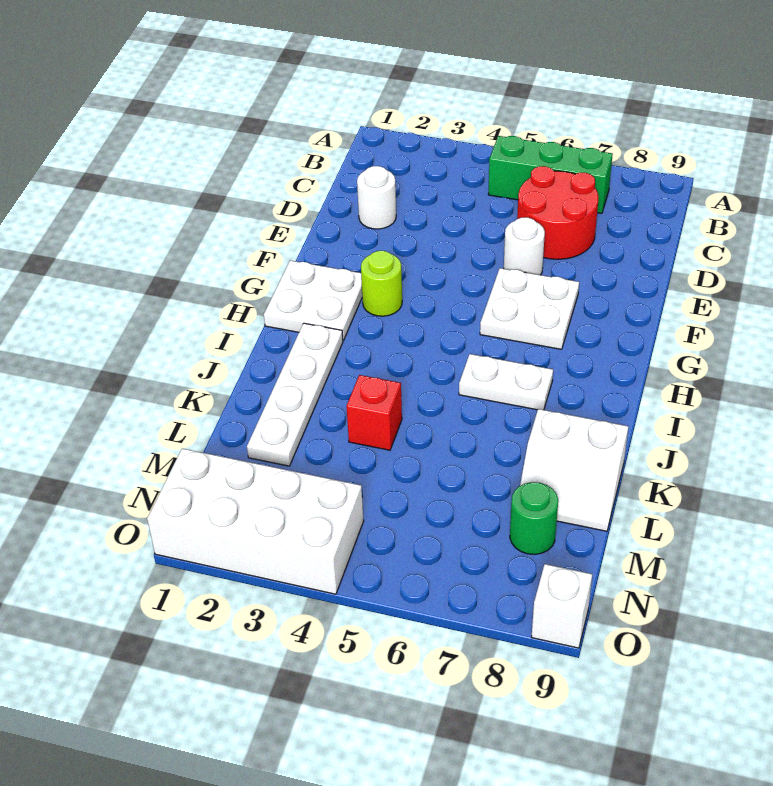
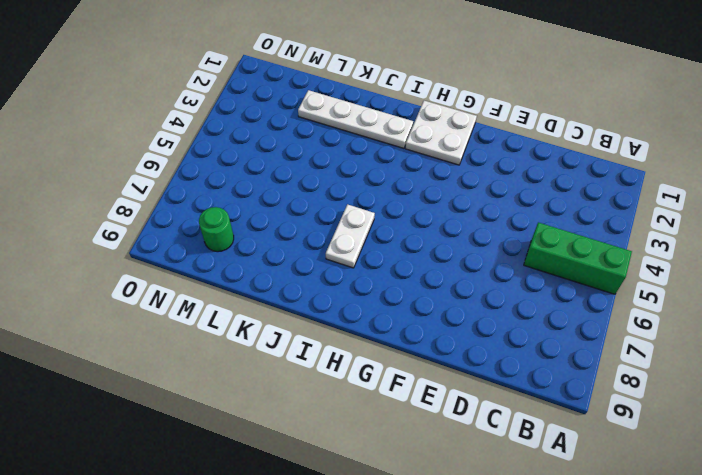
green brick A5:C5 level 1 -> green brick B5:B7 level 1
none -> red round brick C6:D7 level 1
none -> white round brick D2 level 1
none -> white round brick E6 level 1

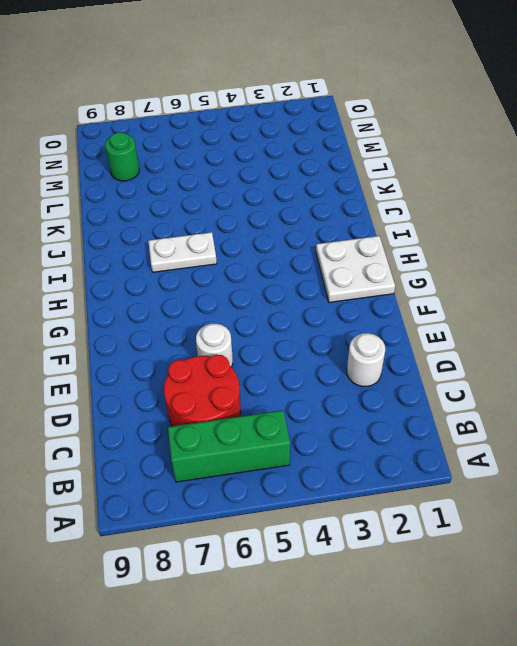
none -> white plate F6:G7 level 1
none -> lime round brick G3 level 1
none -> white plate I2:L2 level 1

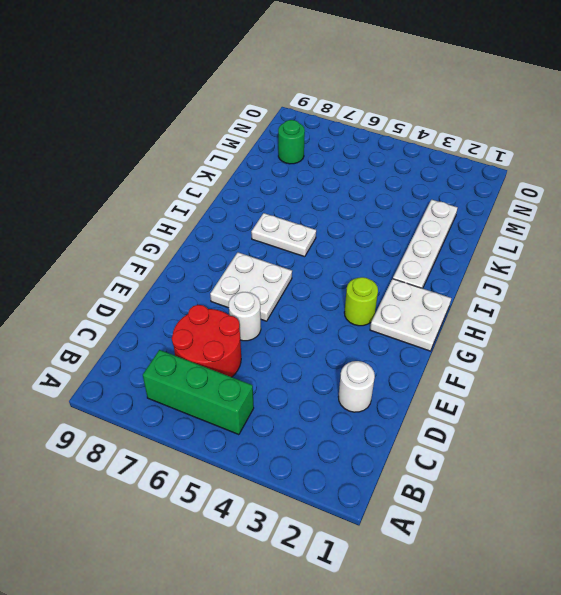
none -> red brick K4 level 1
none -> white slope K8:L9 level 1 top K
none -> white brick N1:O4 level 1

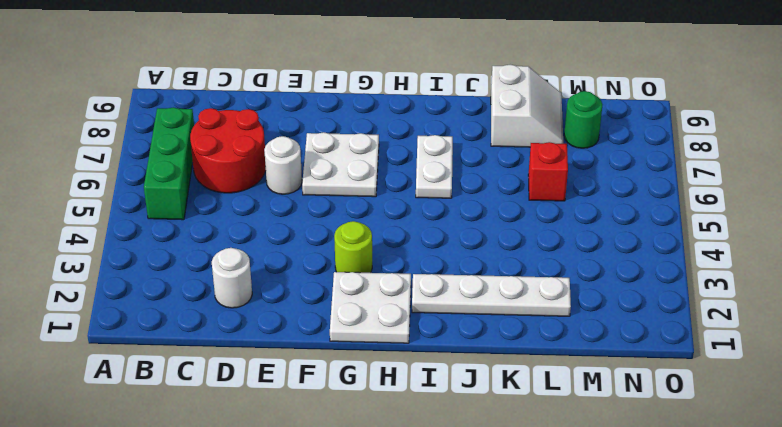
red brick L6 level 1 -> red brick K4 level 1
none -> white brick N1:O4 level 1
none -> white brick O9 level 1

